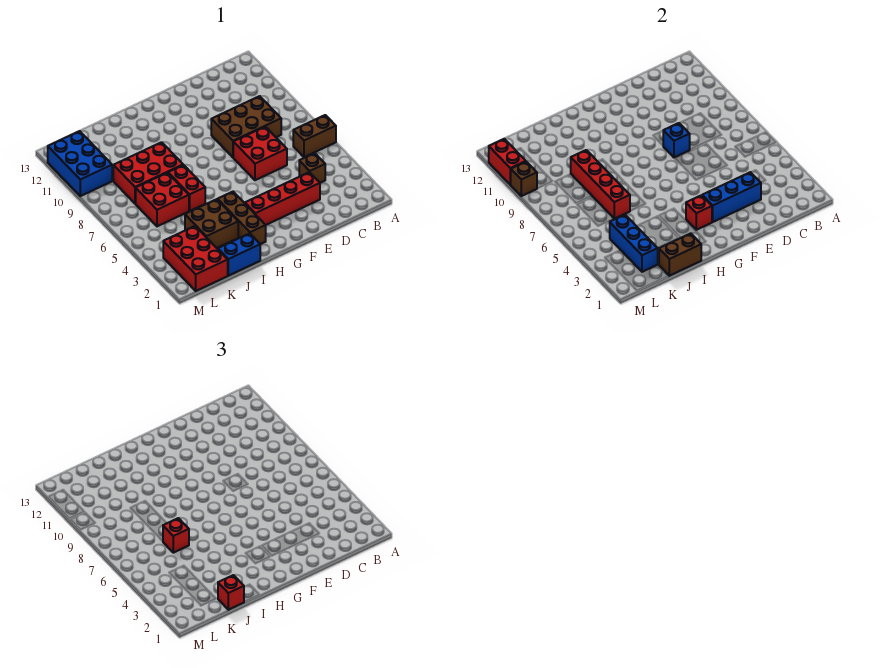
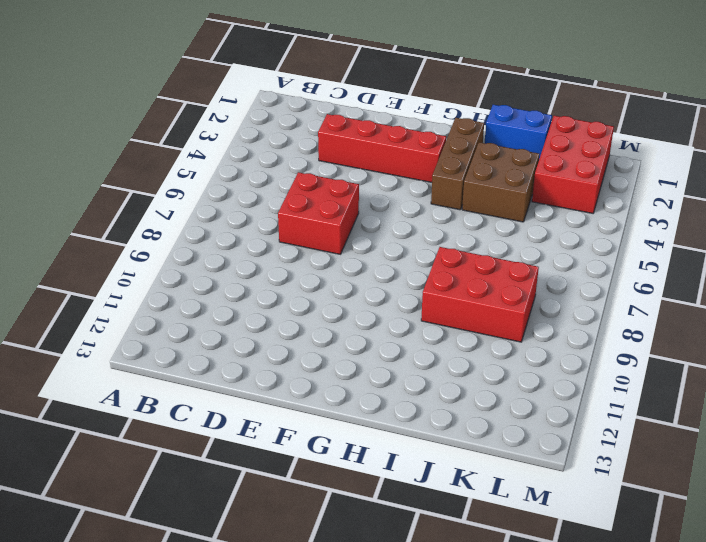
none -> brown brick A6:B6 level 1
none -> brown brick C4 level 1
none -> brown brick C8:E9 level 1

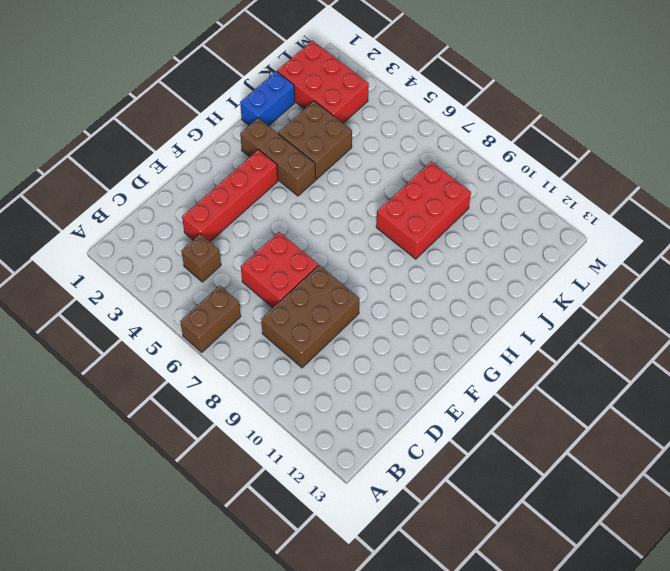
none -> red brick I6:I7 level 1
none -> red brick J6:K7 level 1
none -> blue brick L10:M12 level 1

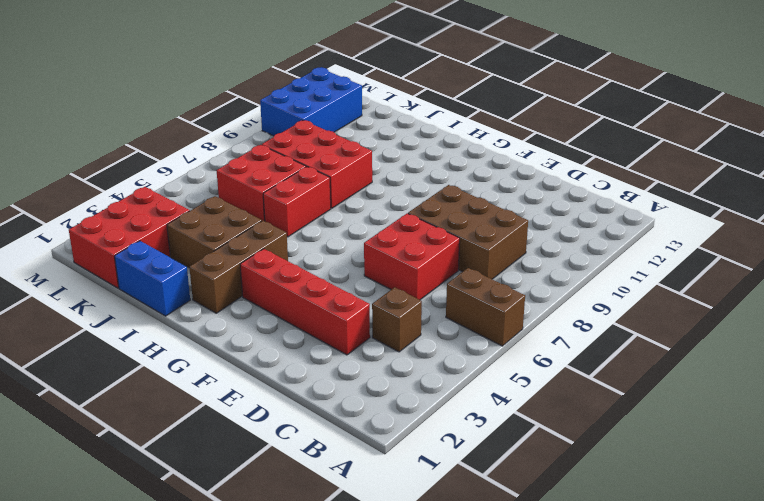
none -> blue brick D3:F3 level 2
none -> blue brick E8 level 2
none -> red brick G3 level 2

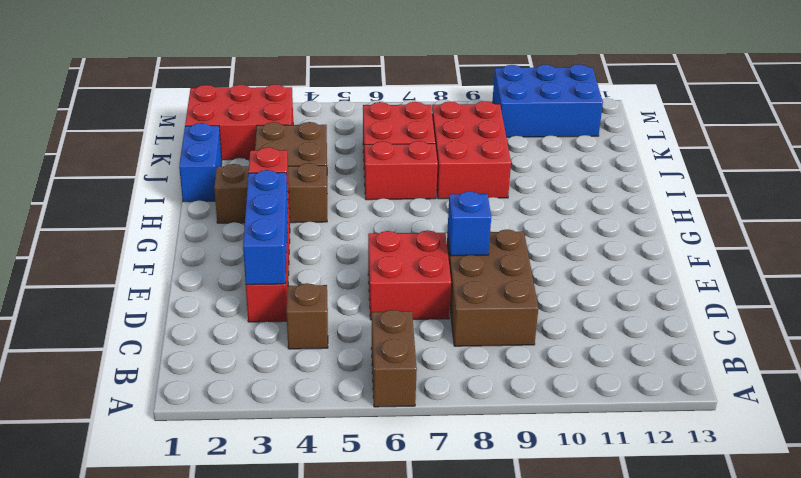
none -> brown brick I1:J1 level 2
none -> red brick J6:J9 level 2
none -> blue brick K2:K4 level 2

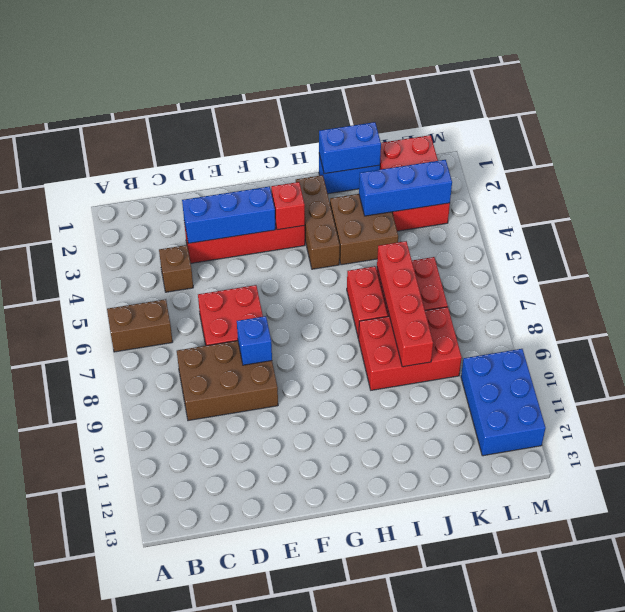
blue brick I1:J1 level 2 -> brown brick I1:J1 level 2
blue brick J3:L3 level 2 -> blue brick K2:K4 level 2
none -> brown brick M10 level 2
none -> red brick M11:M12 level 2
none -> red brick J1 level 3

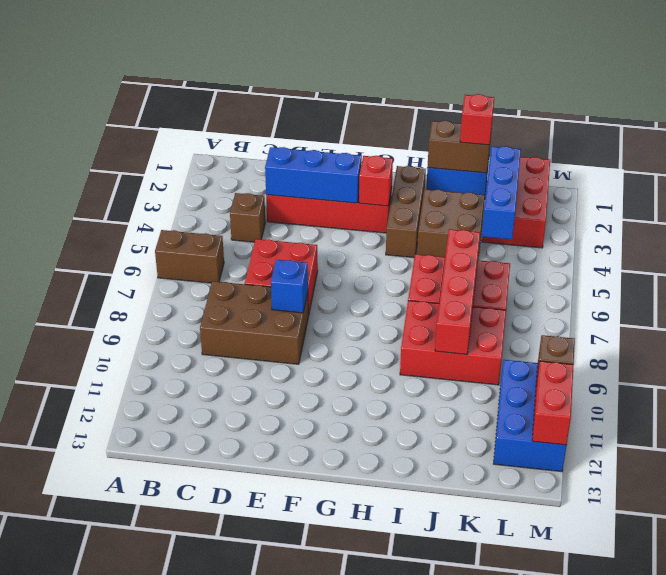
none -> red brick J6 level 3

